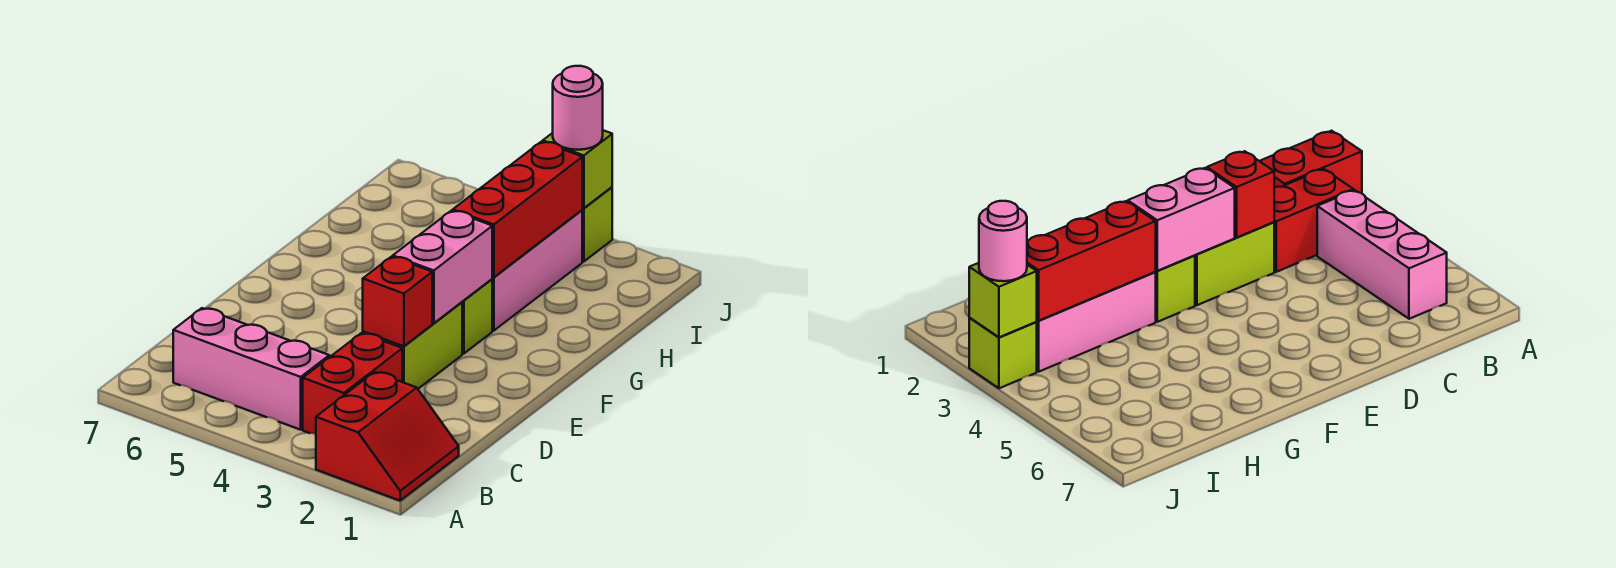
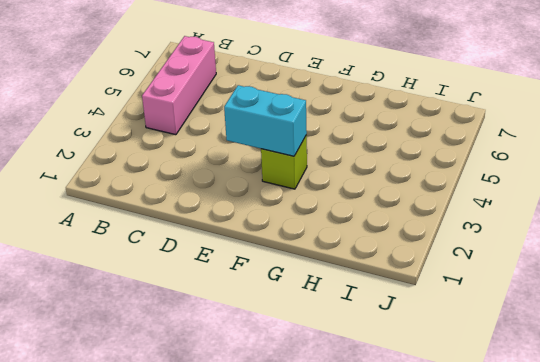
cyan brick E3:F3 level 2 -> pink brick E3:F3 level 2
none -> red slope A1:B2 level 1 top 2
none -> red brick B3:C3 level 1
none -> lime brick D3:E3 level 1

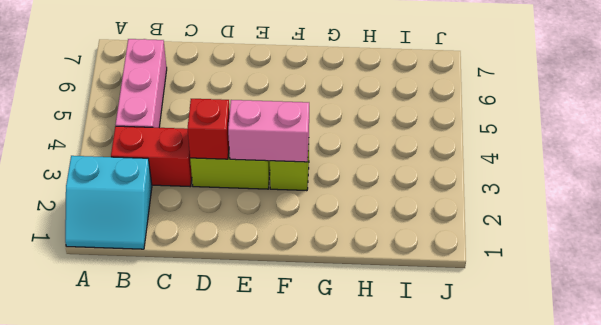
cyan slope A1:B2 level 1 top 2 -> red slope A1:B2 level 1 top 2
none -> pink brick G3:I3 level 1
none -> lime brick J3 level 1
none -> red brick G3:I3 level 2

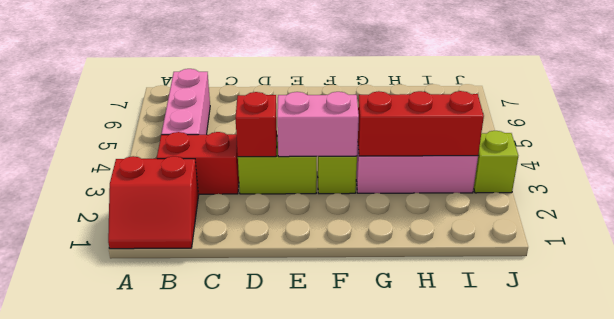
none -> lime brick J3 level 2
none -> pink round brick J3 level 3

